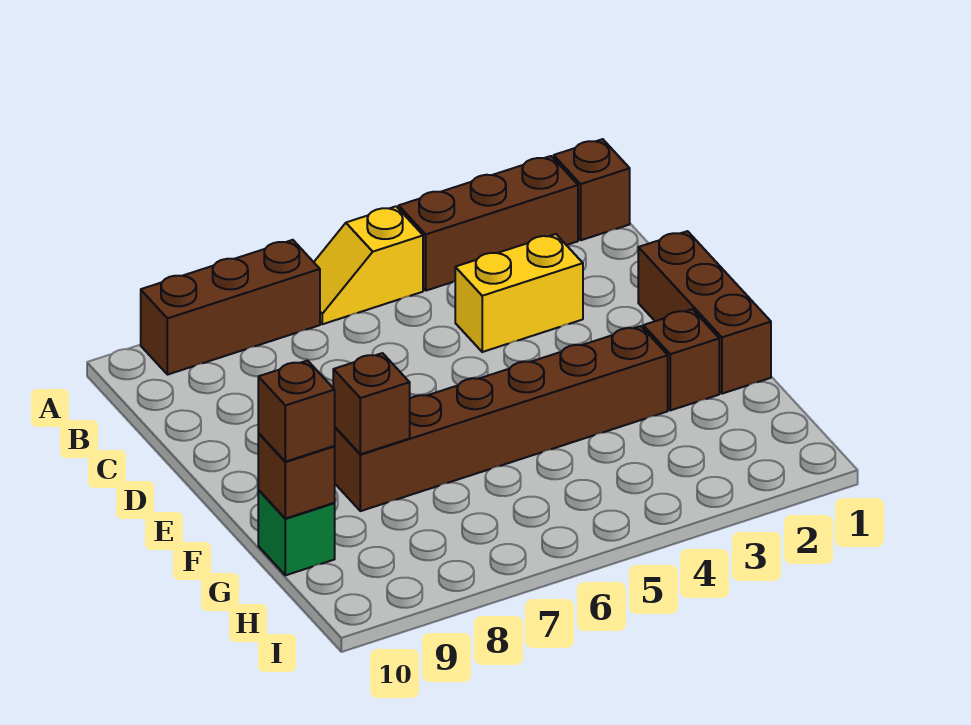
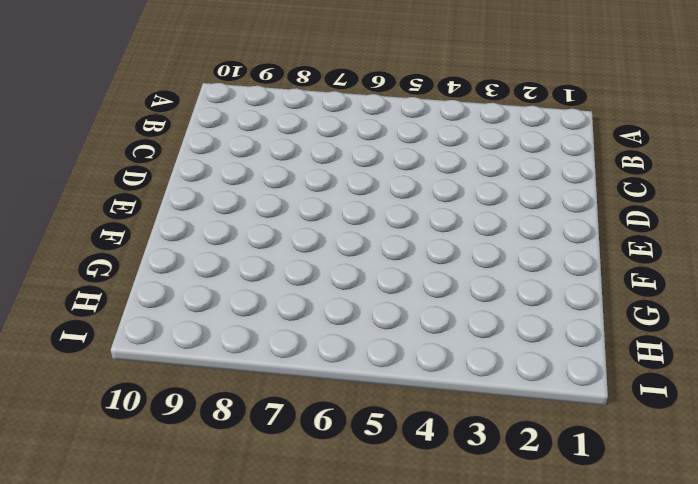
none -> brown brick A1 level 1
none -> brown brick A2:A4 level 1
none -> yellow slope A5:A6 level 1 top 5

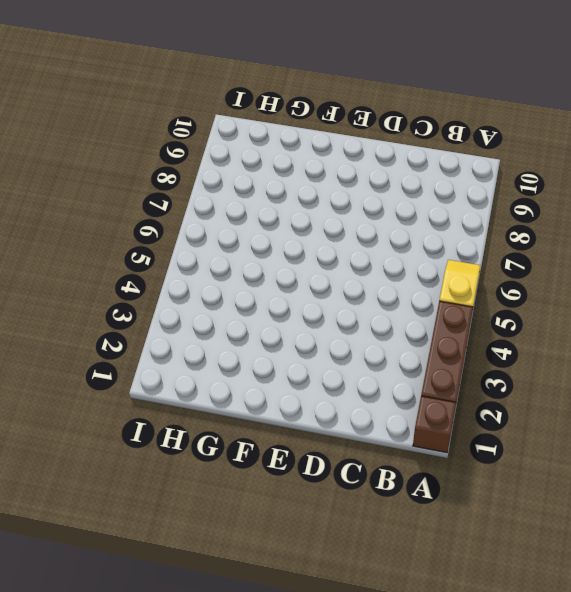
none -> brown brick A7:A9 level 1
none -> yellow brick C3:C4 level 1
none -> brown brick D1:F1 level 1

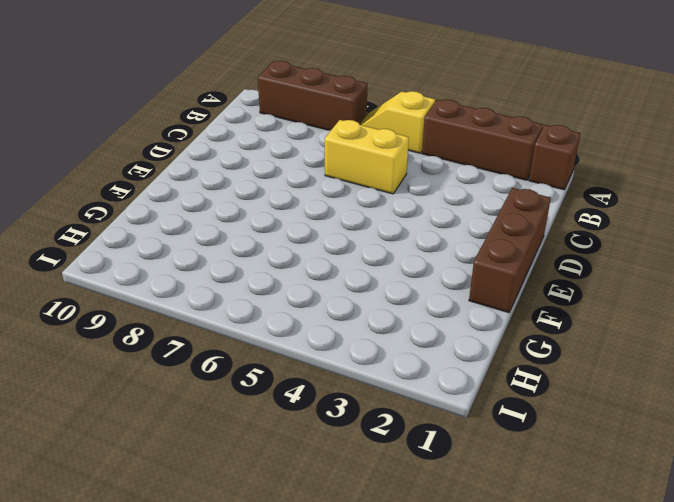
yellow brick C5:C6 level 1 -> yellow brick C3:C4 level 1
none -> brown brick F2 level 1
none -> brown brick F3:F8 level 1
none -> green brick G10 level 1

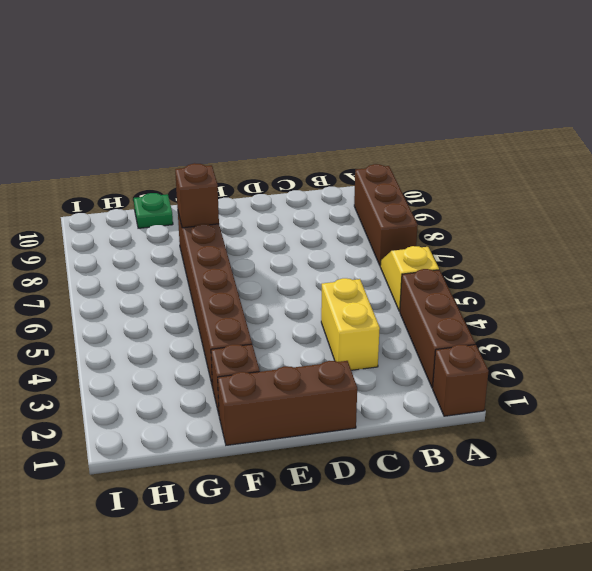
green plate G10 level 1 -> green brick G10 level 1
none -> brown brick G10 level 2
none -> brown brick G10 level 3

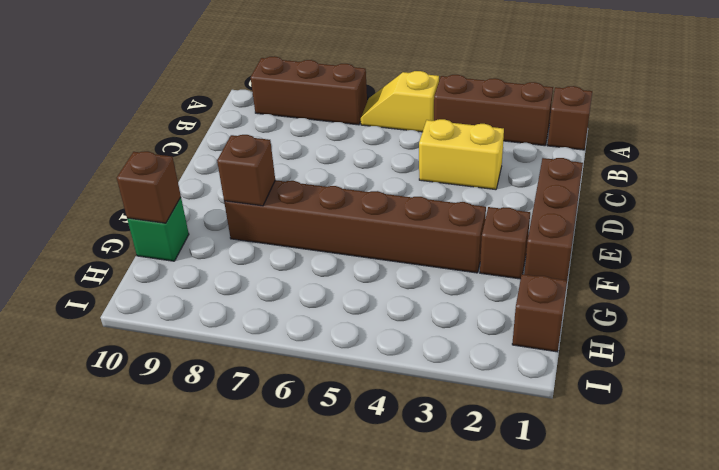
brown brick H1 level 1 -> brown brick G10 level 3

